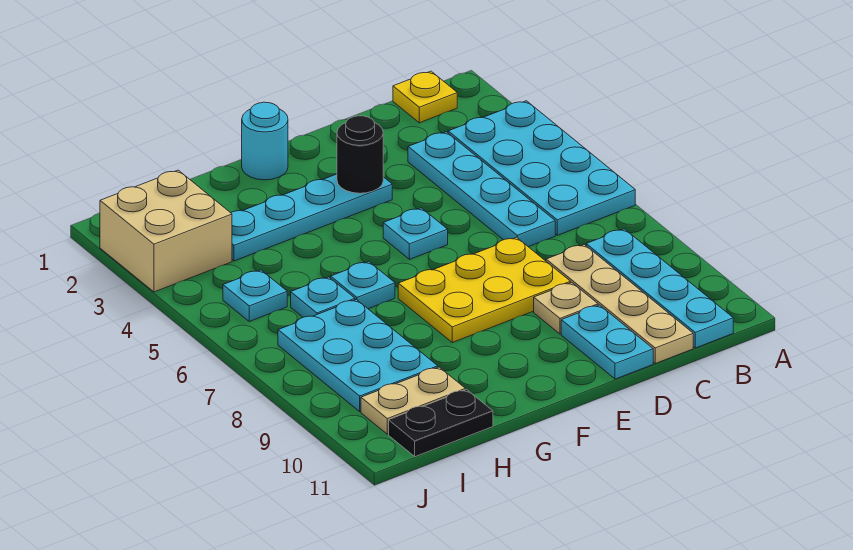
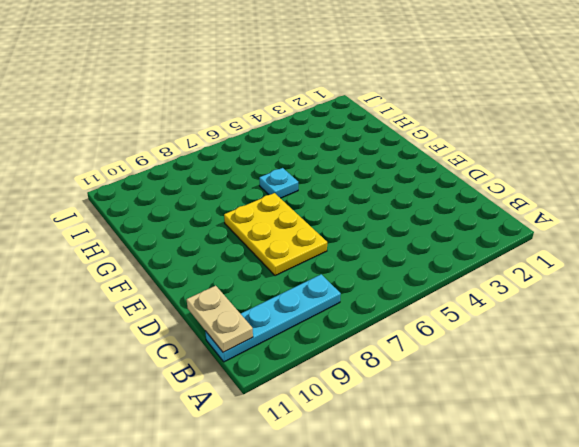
tan plate B11:C11 level 2 -> tan plate H10:I10 level 1
none -> cyan plate A3:B6 level 1
none -> yellow plate B1 level 1
none -> cyan plate C3:C6 level 1

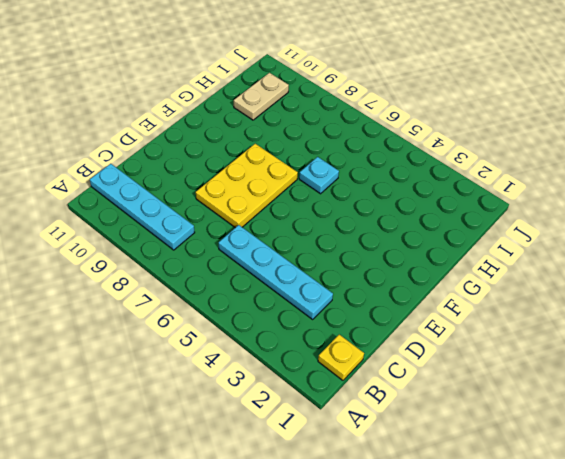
none -> cyan plate A3:B6 level 1
none -> tan plate C8:C11 level 1
none -> tan plate D9 level 1

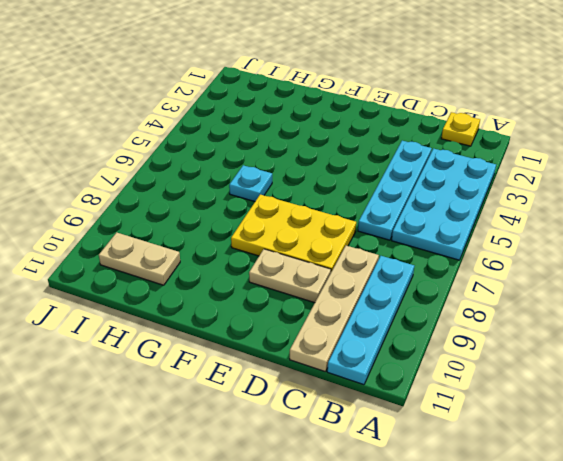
tan plate D9:E9 level 1 -> tan plate D9 level 1
none -> cyan plate D10:D11 level 1
none -> cyan plate E3:H3 level 1
none -> cyan plate E5 level 1

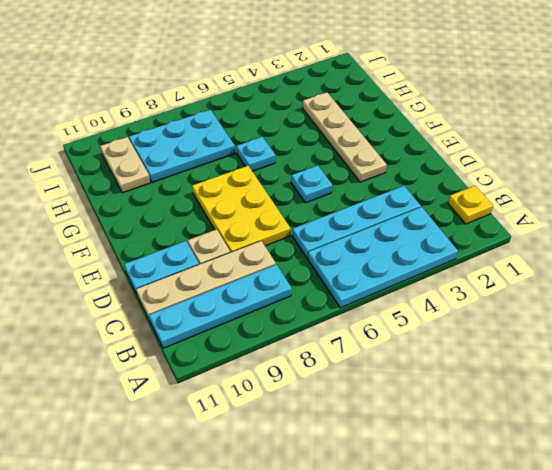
tan plate E3:H3 level 1 -> cyan plate E3:H3 level 1
none -> cyan round brick F1 level 1
none -> cyan plate H6 level 1
none -> black plate H11:I11 level 1

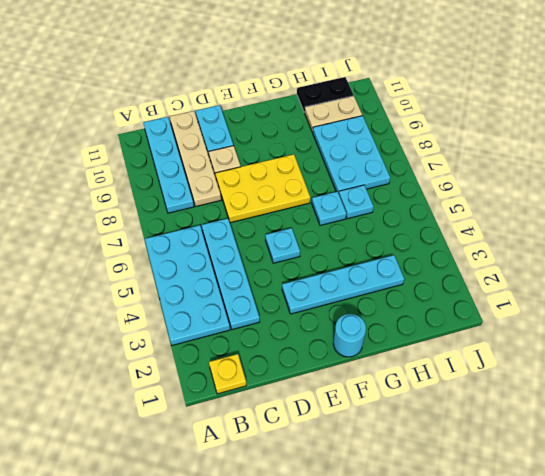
none -> tan brick I2:J3 level 1
none -> cyan plate I5 level 1
none -> black round brick E3 level 2

